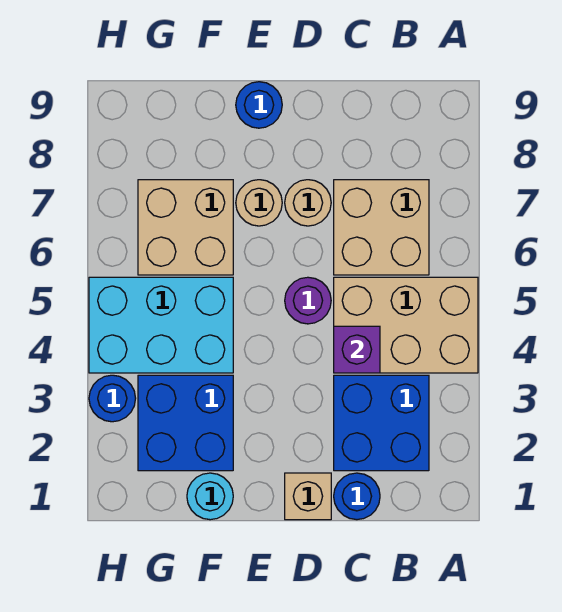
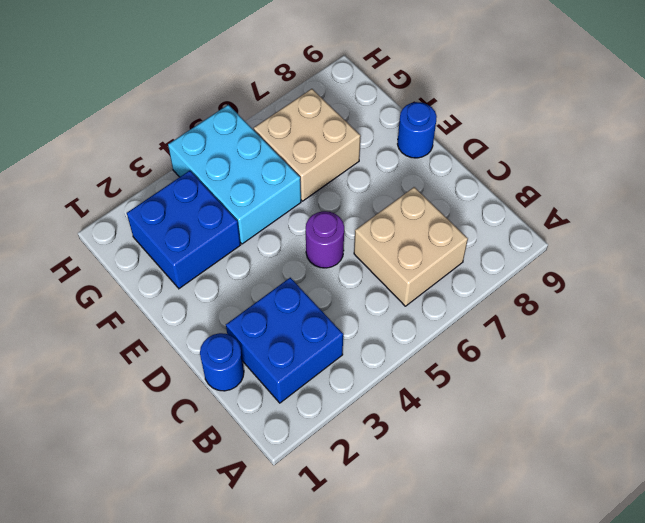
none -> tan brick A4:C5 level 1
none -> tan brick D1 level 1
none -> tan round brick D7 level 1

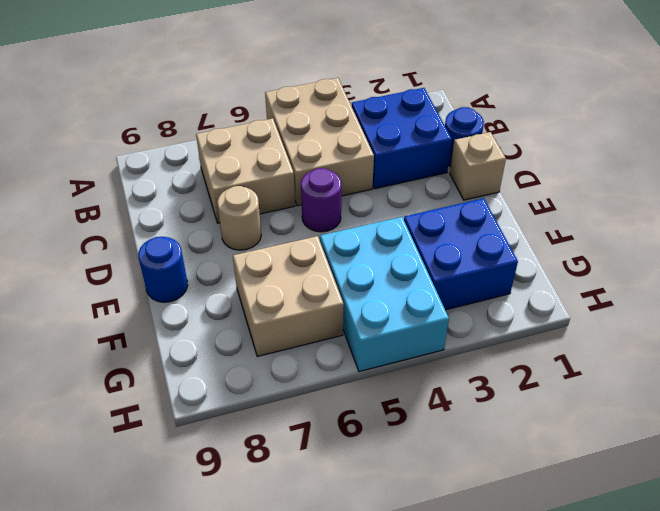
none -> tan round brick E7 level 1
none -> cyan round brick F1 level 1
none -> blue round brick H3 level 1

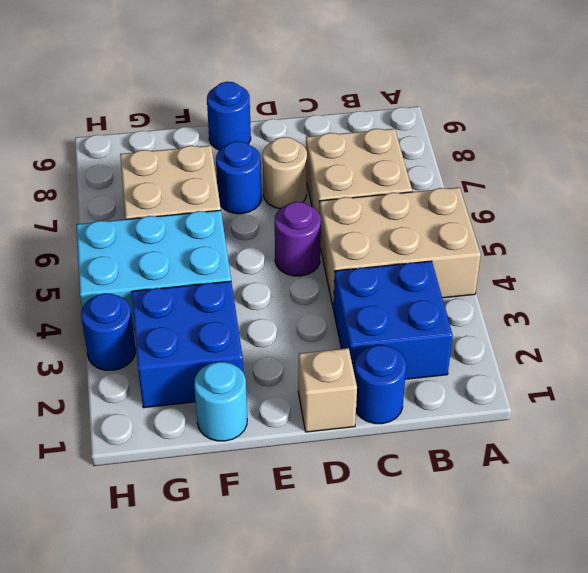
blue round brick E7 level 1 -> tan round brick E7 level 1
none -> purple brick C4 level 2

